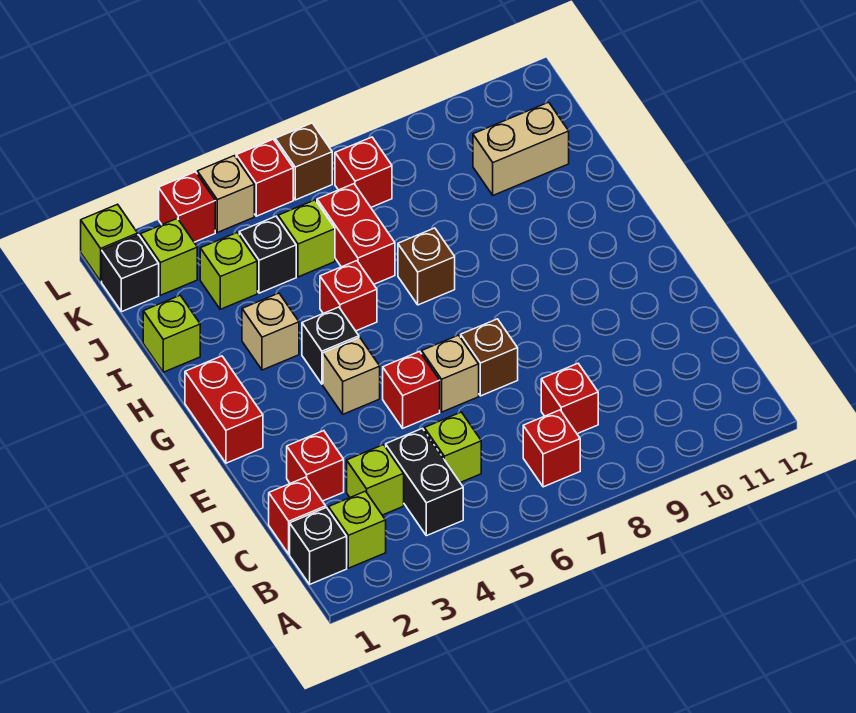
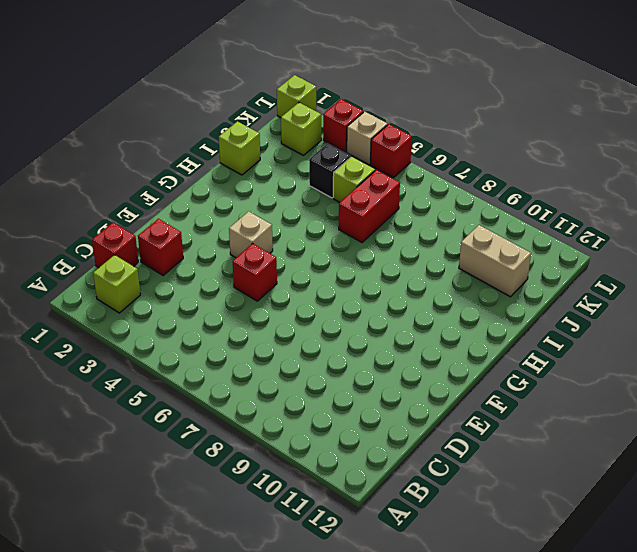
none -> black brick B1 level 1
none -> black brick B4:C4 level 1
none -> red brick B7 level 1
none -> lime brick C3 level 1

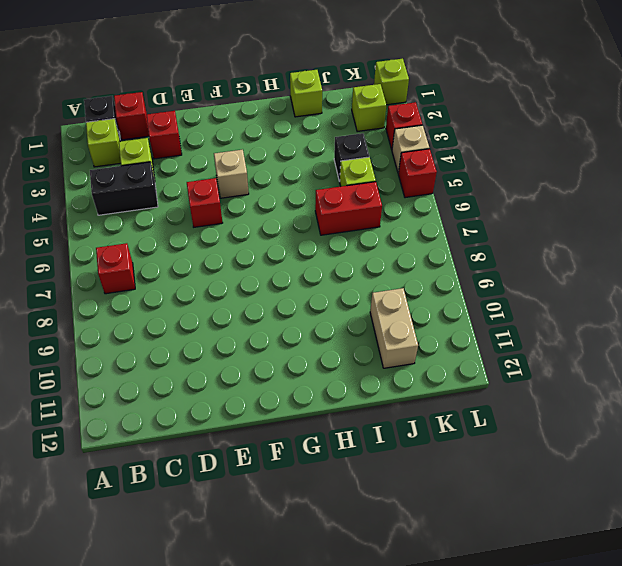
none -> lime brick C5 level 1
none -> red brick C8 level 1
none -> tan brick E6 level 1
none -> brown brick E7 level 1

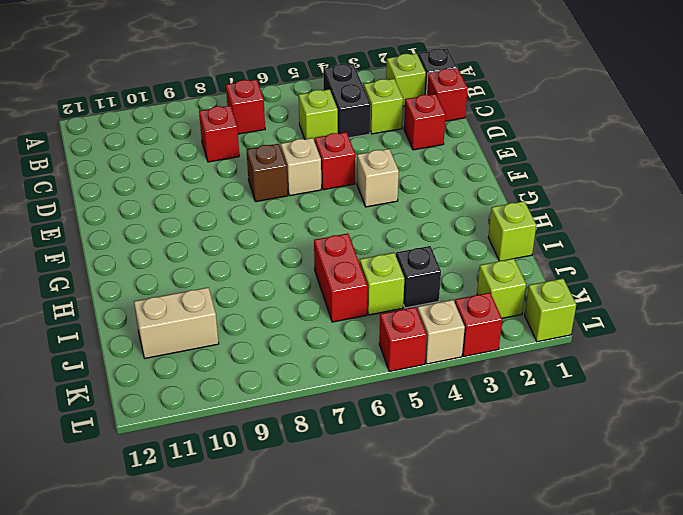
none -> red brick F1:G1 level 1
none -> black brick G4 level 1
none -> tan brick H3 level 1
none -> red brick H5 level 1

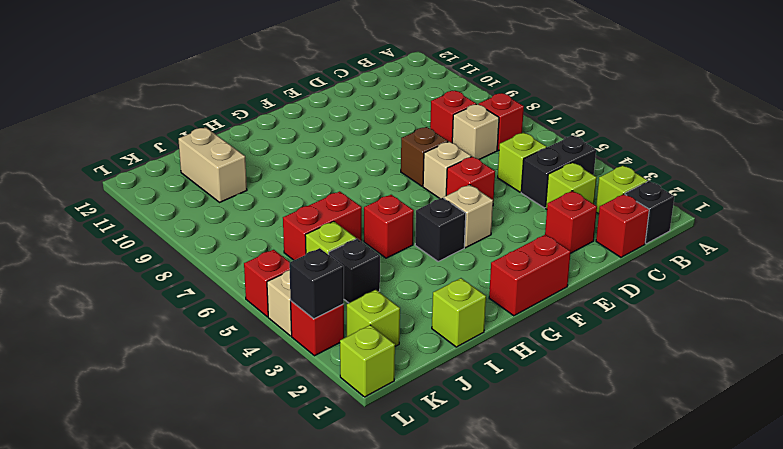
tan brick C7 level 1 -> tan brick H3 level 1
black brick L3 level 2 -> black brick K1 level 1
none -> brown brick H7 level 1
none -> lime brick J3 level 1
none -> red brick K7 level 1
none -> brown brick L6 level 1

